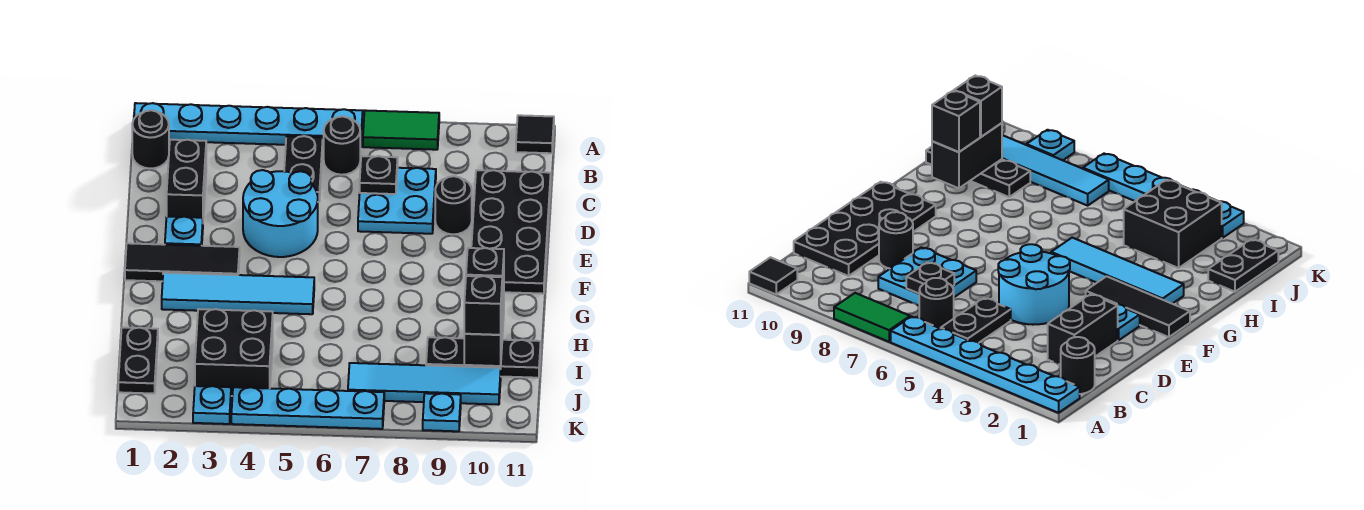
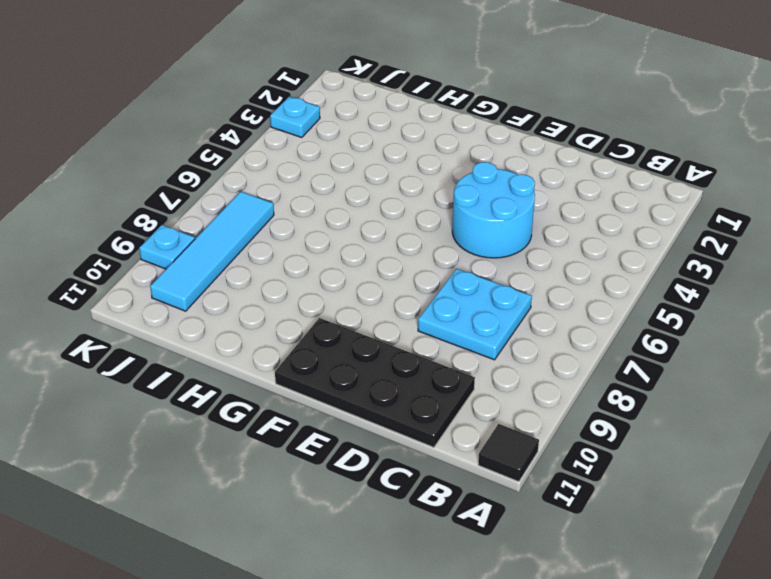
none -> cyan plate A1:A6 level 1
none -> green tile A7:A8 level 1
none -> black round brick B1 level 1

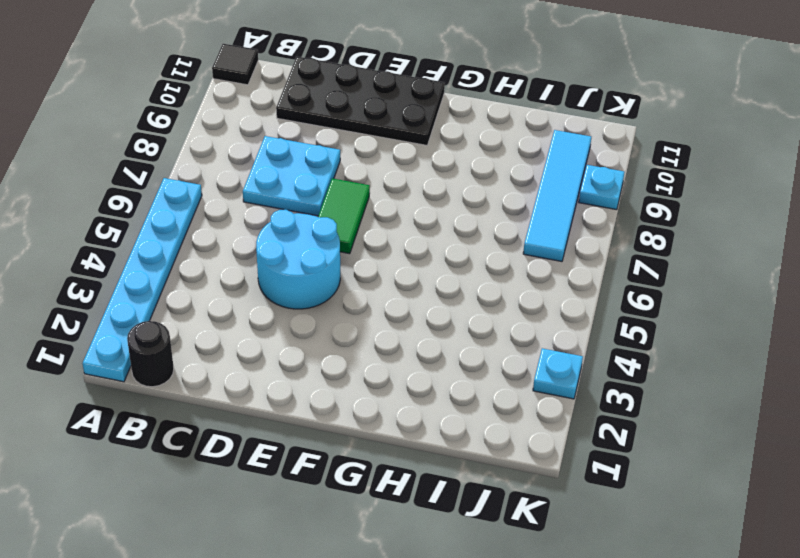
green tile E6:E7 level 1 -> green tile A7:A8 level 1
none -> black plate B5:C5 level 1
none -> black round brick B6 level 1
none -> black brick C2:D2 level 1

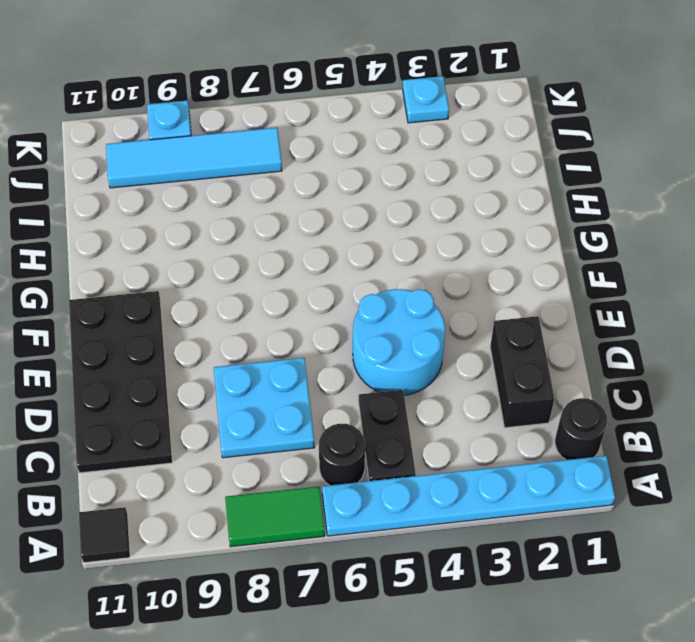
none -> black round brick D9 level 1
none -> cyan plate E2 level 1
none -> black tile F1:F3 level 1

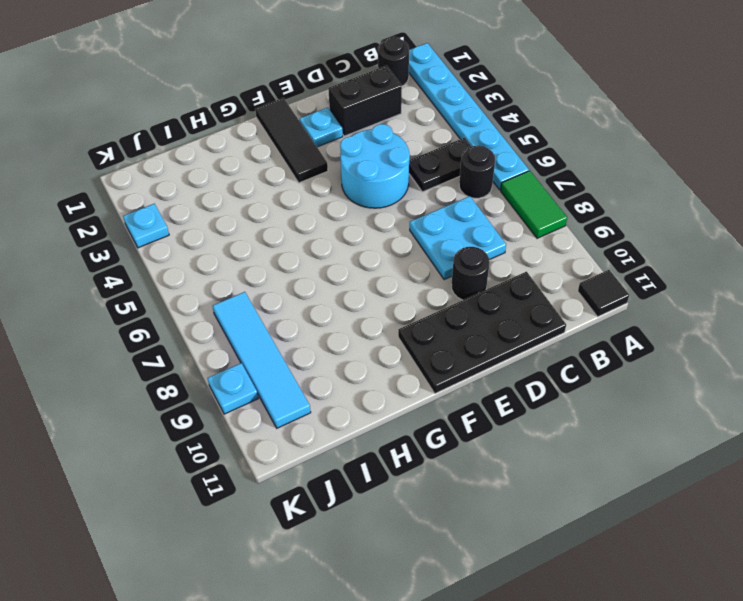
none -> cyan tile G2:G5 level 1
none -> black plate I1:J1 level 1
none -> black brick I3:J4 level 1

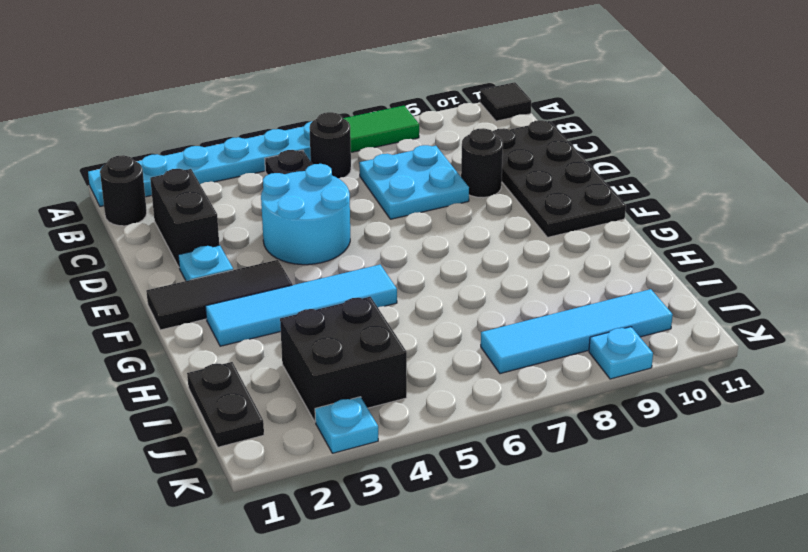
none -> black plate I9:I11 level 1
none -> cyan plate K4:K7 level 1
none -> black plate C7 level 2

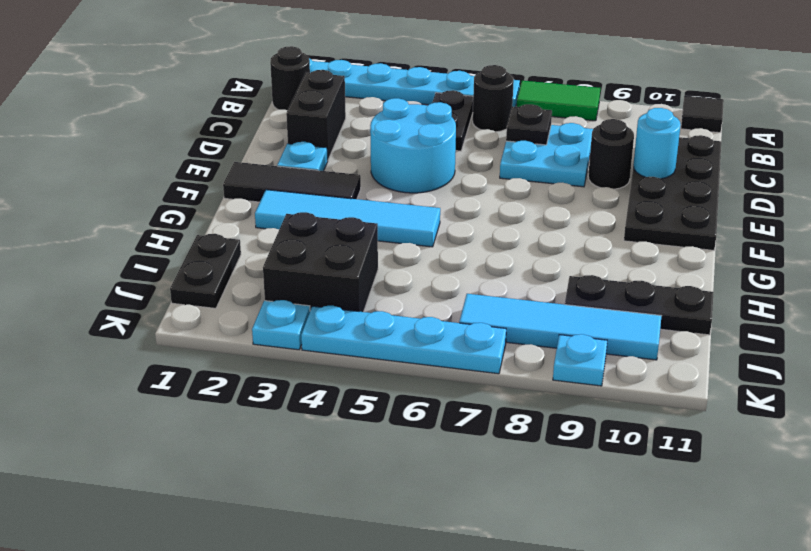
cyan round brick D10 level 2 -> none
none -> black brick H10:I10 level 2
none -> black brick H10 level 3
none -> black brick I10 level 3

